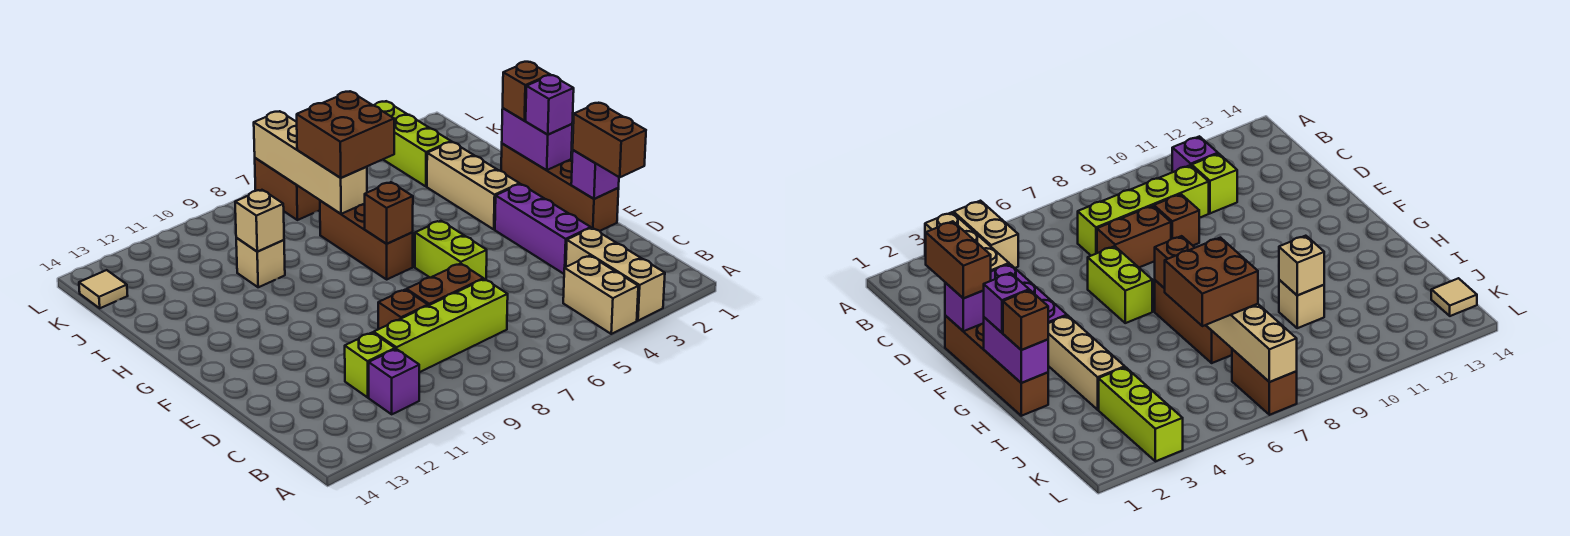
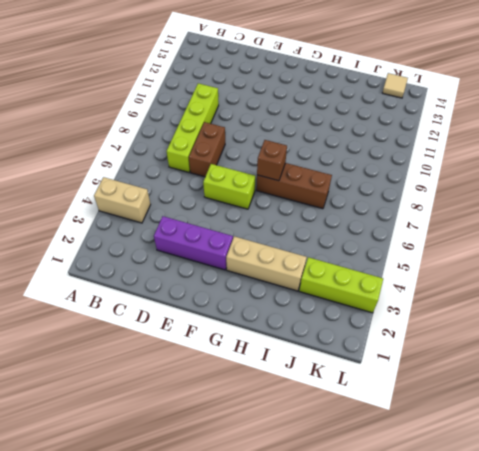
none -> tan brick A3:C3 level 1
none -> purple brick B11 level 1
none -> lime brick C11 level 1

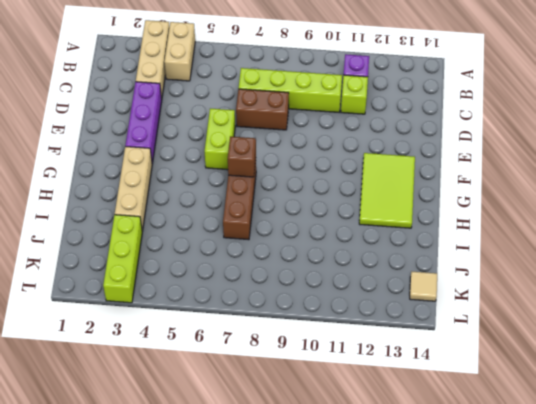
lime tile F12:H13 level 1 -> none
none -> brown brick D9 level 1
none -> brown brick E1:H1 level 1
none -> tan brick I10 level 1

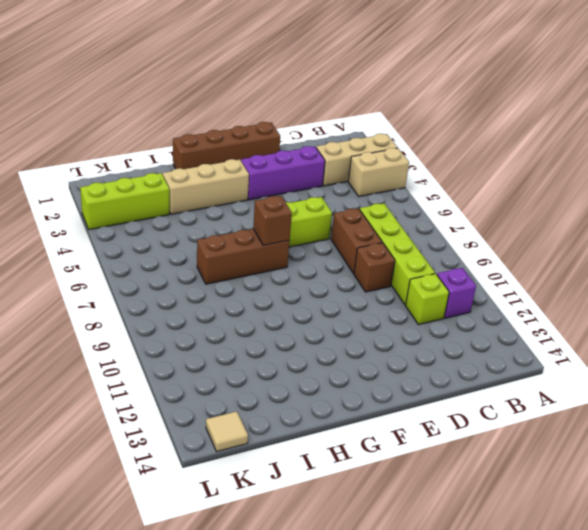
none -> tan brick I10 level 1
none -> brown brick K7:L7 level 1
none -> purple brick E1 level 2

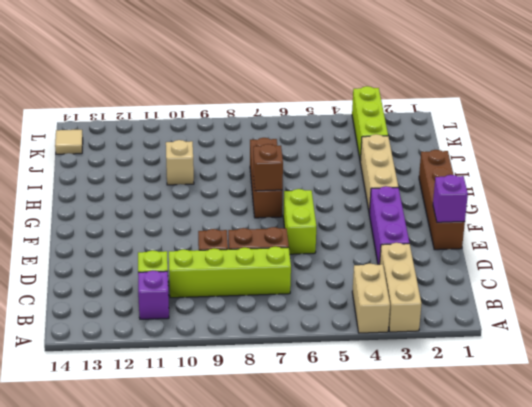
none -> brown brick K7:L7 level 1
none -> purple brick G1:H1 level 2
none -> tan brick I7:L7 level 2

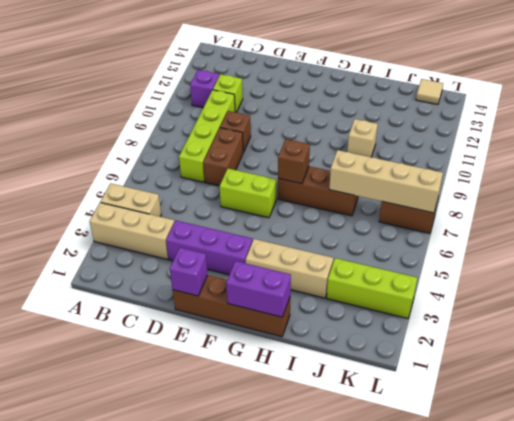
none -> tan brick I10 level 2
none -> brown brick D1:E1 level 3
none -> purple brick G1 level 3

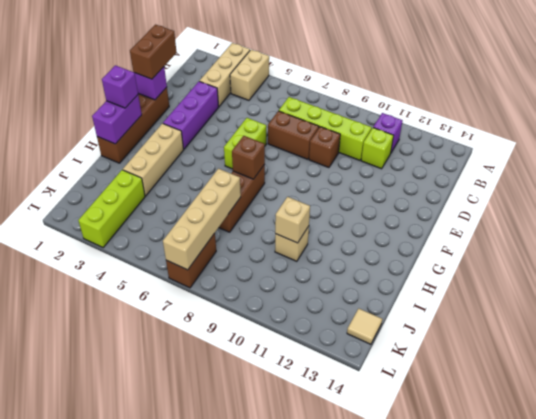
none -> brown brick H1 level 3
none -> brown brick I6:J7 level 3

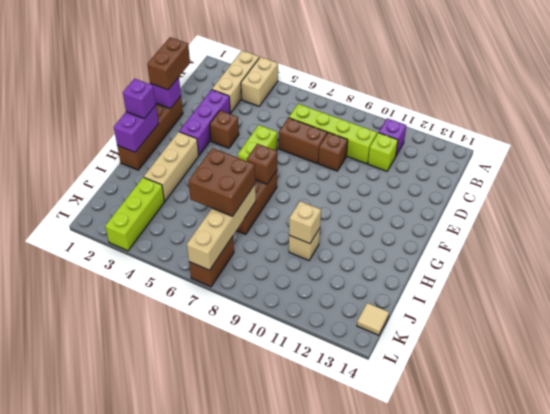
brown brick E4 level 1 -> brown brick H1 level 3

